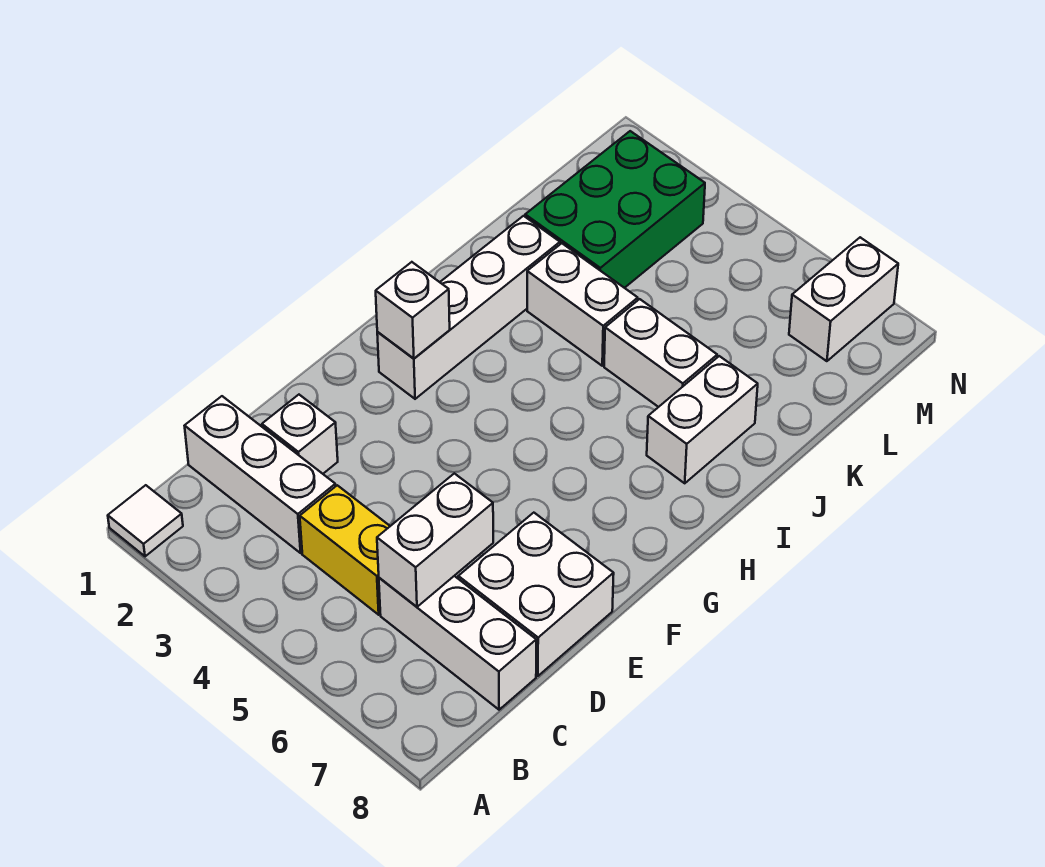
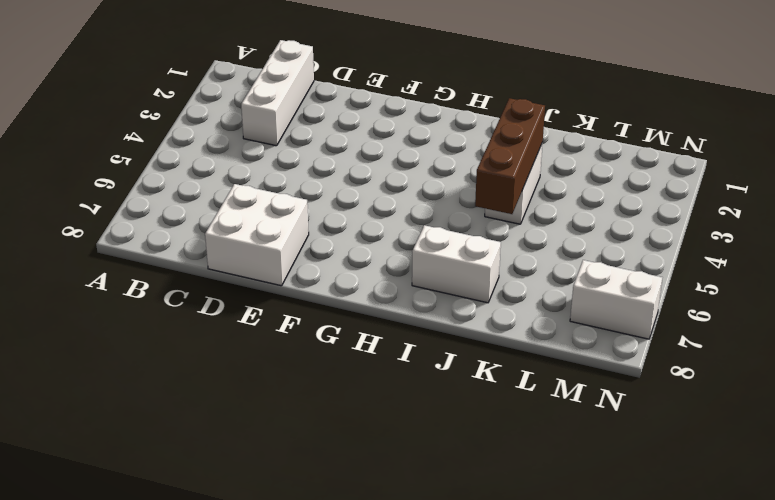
brown brick J3:J5 level 2 -> none
none -> white tile A1 level 1
none -> yellow brick C4:C5 level 1
none -> white brick C6:C8 level 1

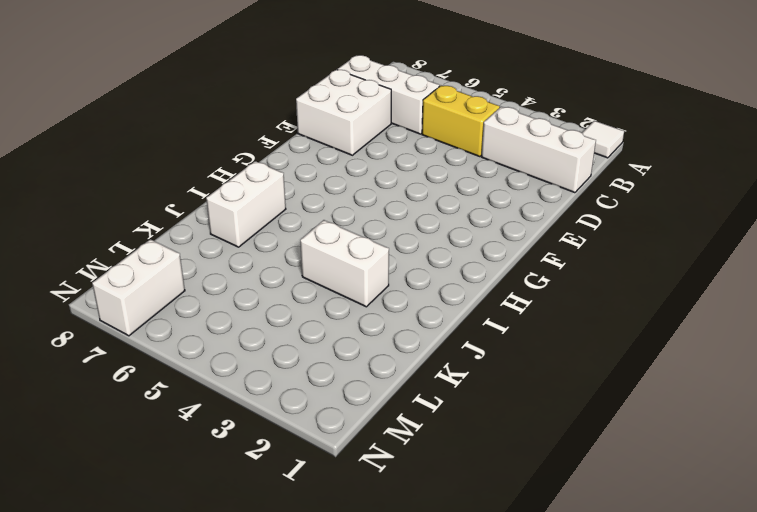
none -> white brick D2 level 1
none -> white brick G2:J2 level 1
none -> white brick J5:J6 level 1

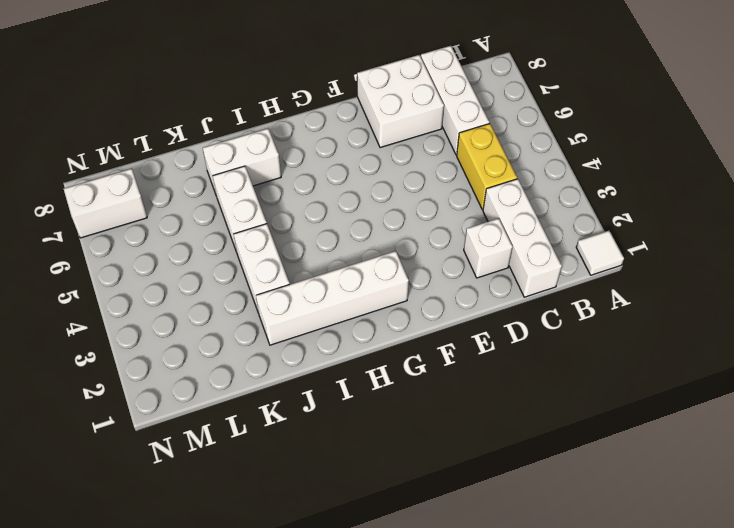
none -> green brick K2:M3 level 1
none -> white brick C6:D6 level 2
none -> white brick G2 level 2

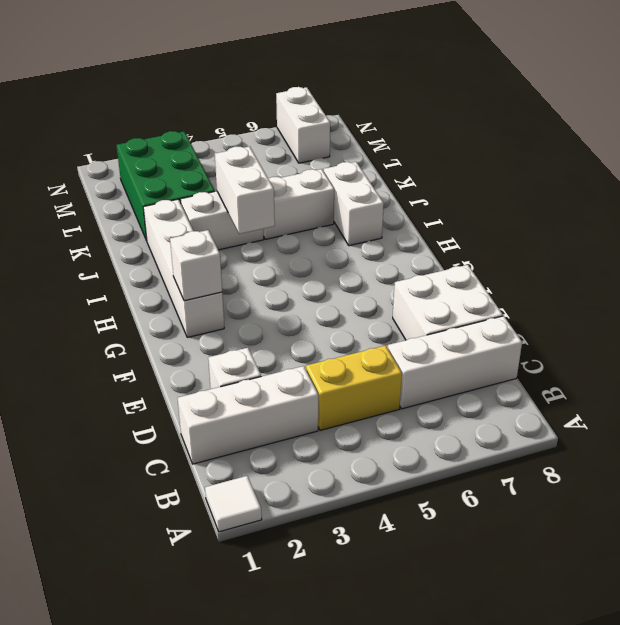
white brick I4:J4 level 2 -> white brick C6:D6 level 2

